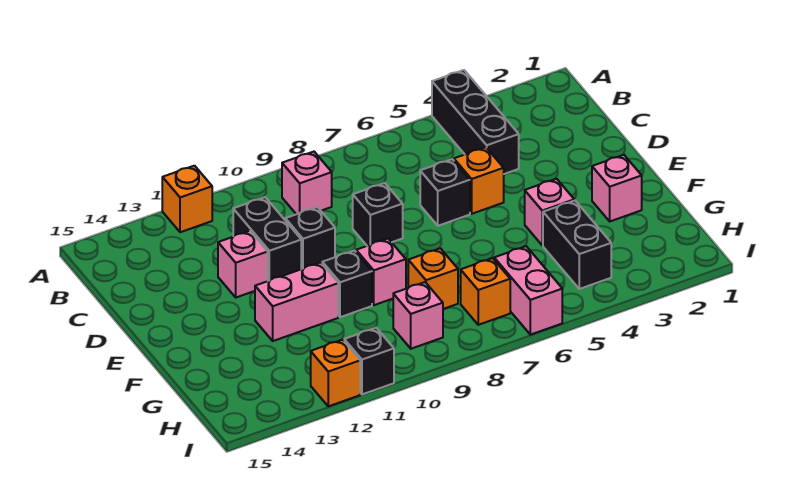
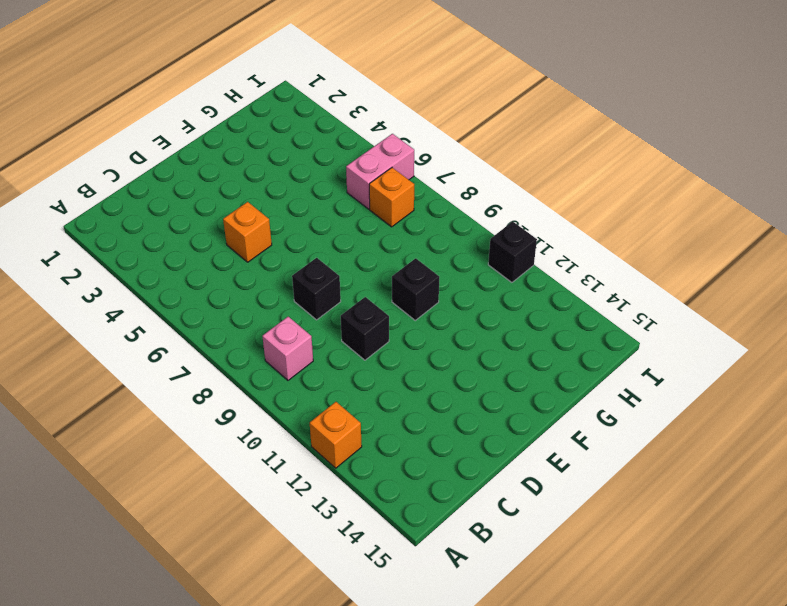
none -> black brick A4:C4 level 1
none -> black brick C11:D11 level 1
none -> black brick D6 level 1

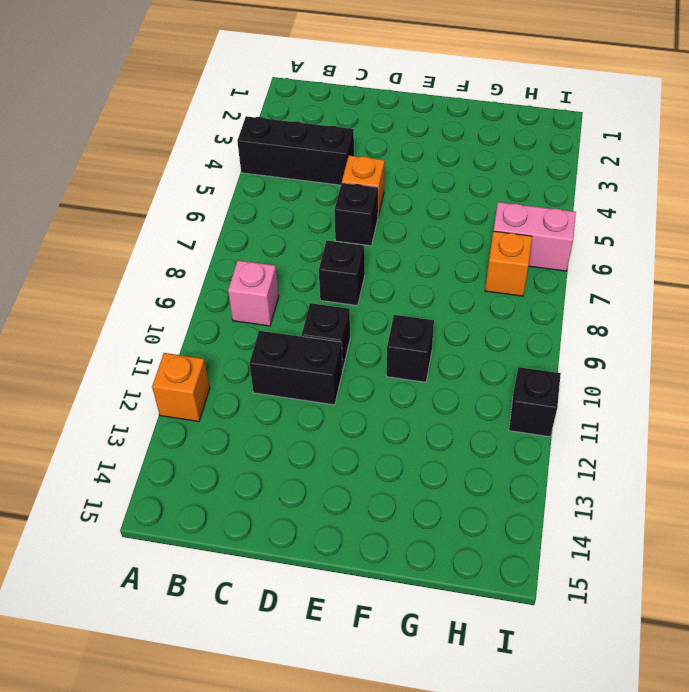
none -> pink brick D12 level 1
none -> pink brick F2 level 1
none -> pink brick F4 level 1

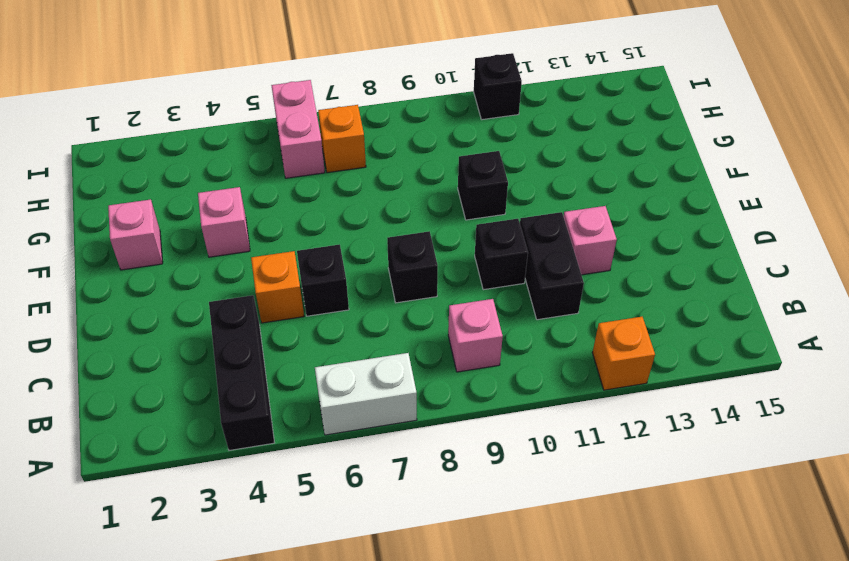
white brick A6:A7 level 1 -> none
none -> pink brick F9 level 1
none -> pink brick F11:F12 level 1
none -> black brick G4:H4 level 1

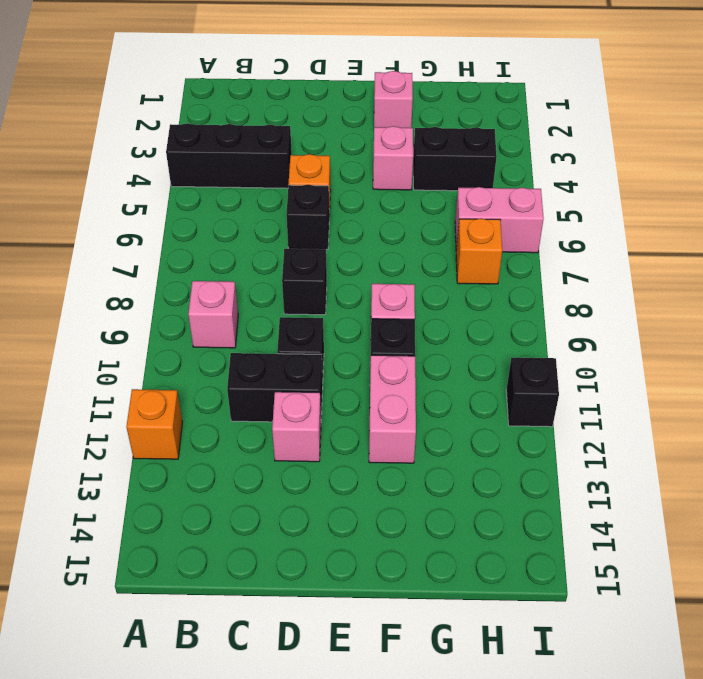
none -> orange brick G8 level 1
none -> pink brick H9 level 1
none -> orange brick I12 level 1

